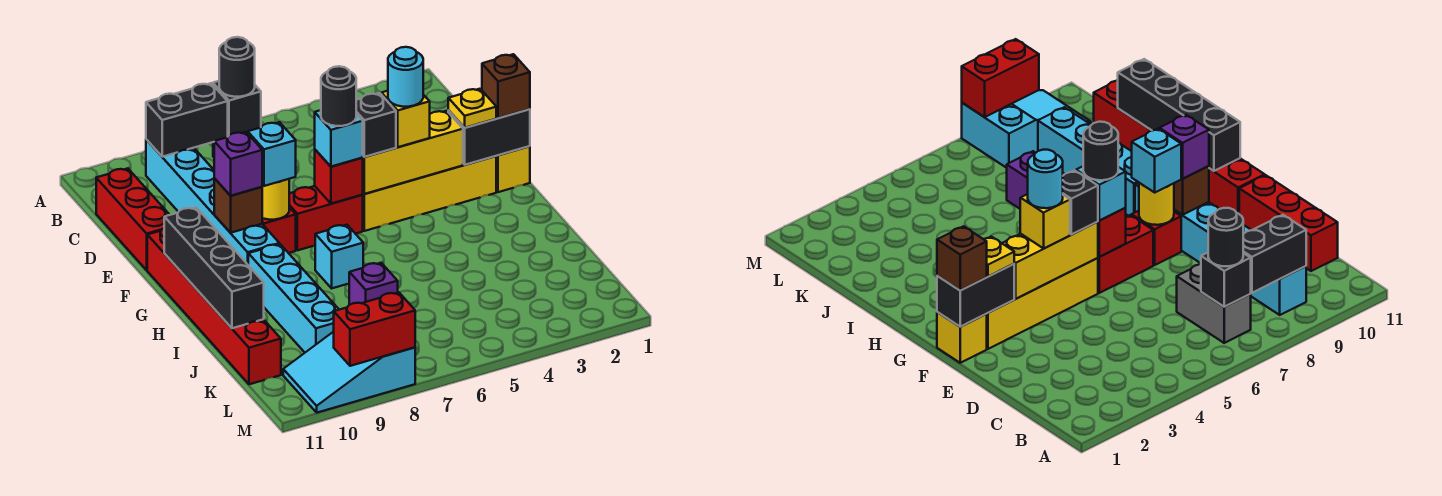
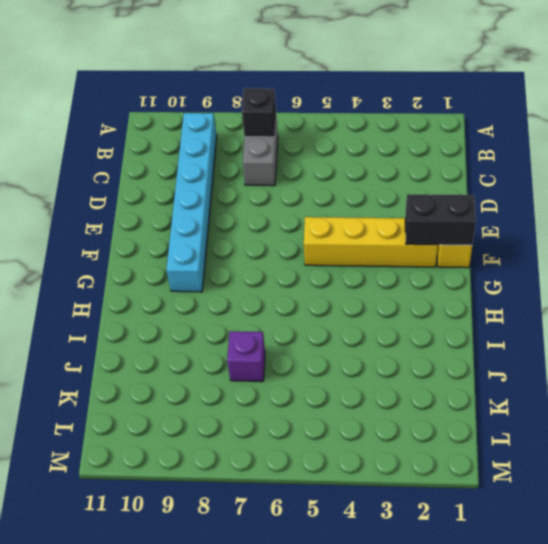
none -> red brick C11:E11 level 1
none -> red brick F6:F7 level 1
none -> red brick F8 level 1
none -> red brick F11:K11 level 1

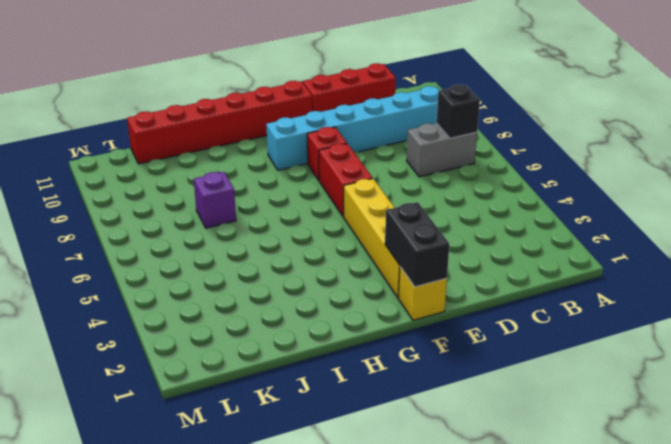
none -> cyan brick H7 level 1
none -> cyan brick H9:K9 level 1
none -> cyan slope L8:M10 level 1 top 8
none -> black brick B8:B9 level 2

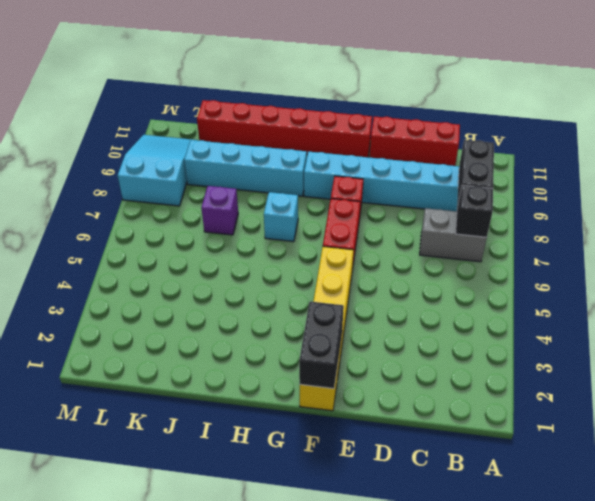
none -> yellow brick F3:F5 level 2
none -> red brick F6 level 2
none -> yellow round brick F8 level 2
none -> brown brick F9 level 2

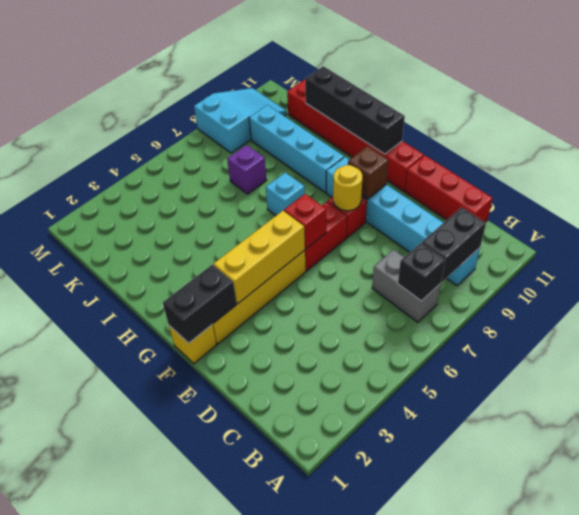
none -> red brick M8:M9 level 2
none -> black round brick B7 level 3
none -> brown brick F1 level 3
none -> yellow plate F2 level 3

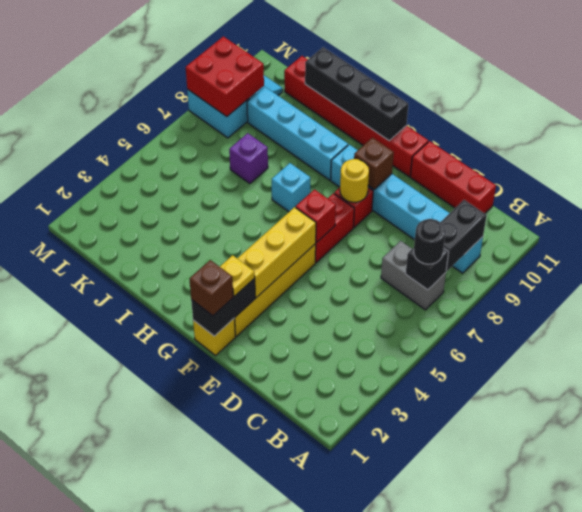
red brick L8:M9 level 2 -> red brick M8:M9 level 2
none -> yellow brick F4 level 3
none -> black brick F5 level 3
none -> cyan brick F6 level 3
none -> cyan brick F8 level 3

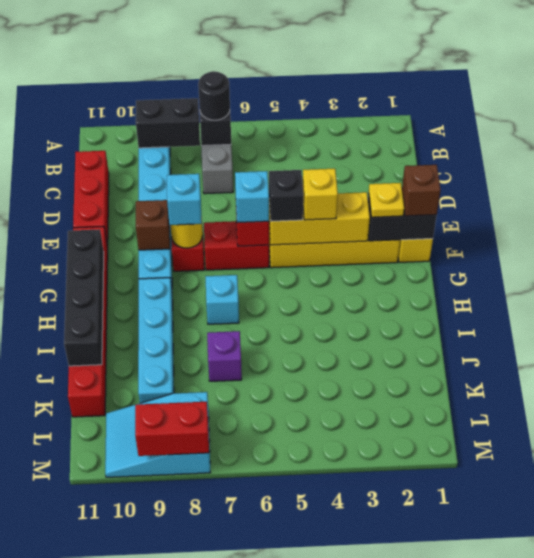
none -> purple brick F9 level 3
none -> cyan round brick F4 level 4
none -> black round brick F6 level 4

